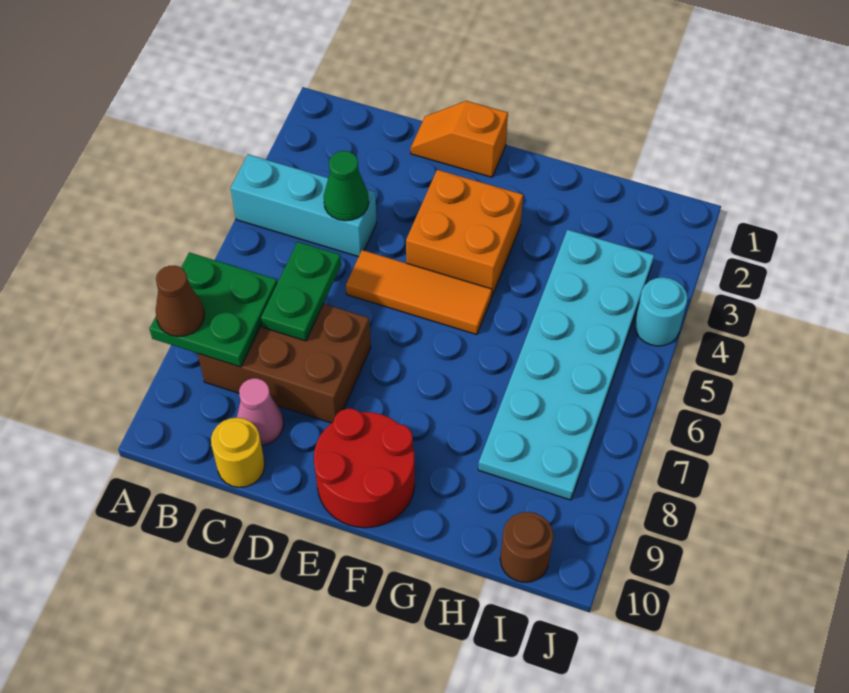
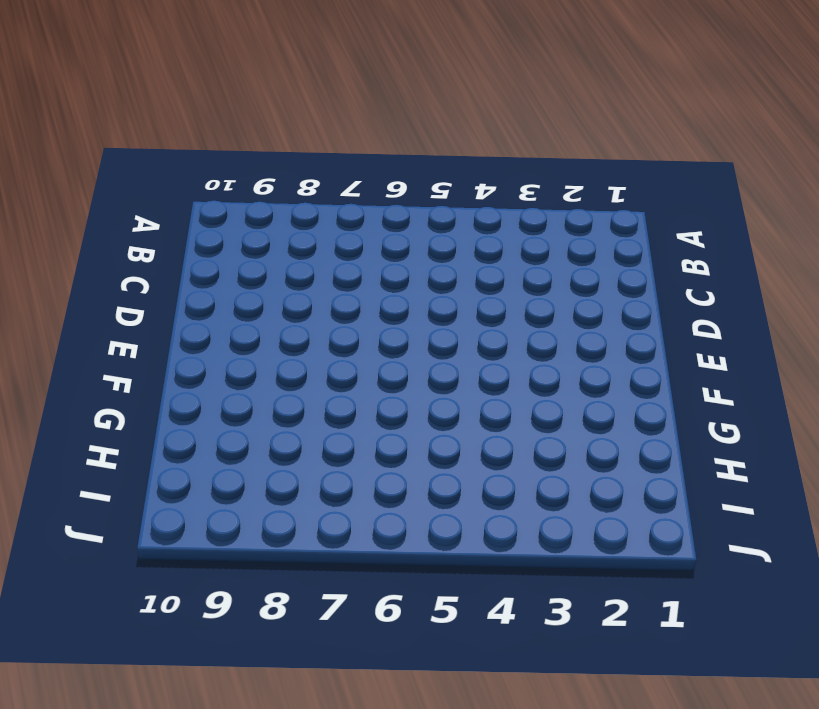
none -> cyan brick A4:C4 level 1
none -> brown brick B7:D8 level 1
none -> pink cone C9 level 1

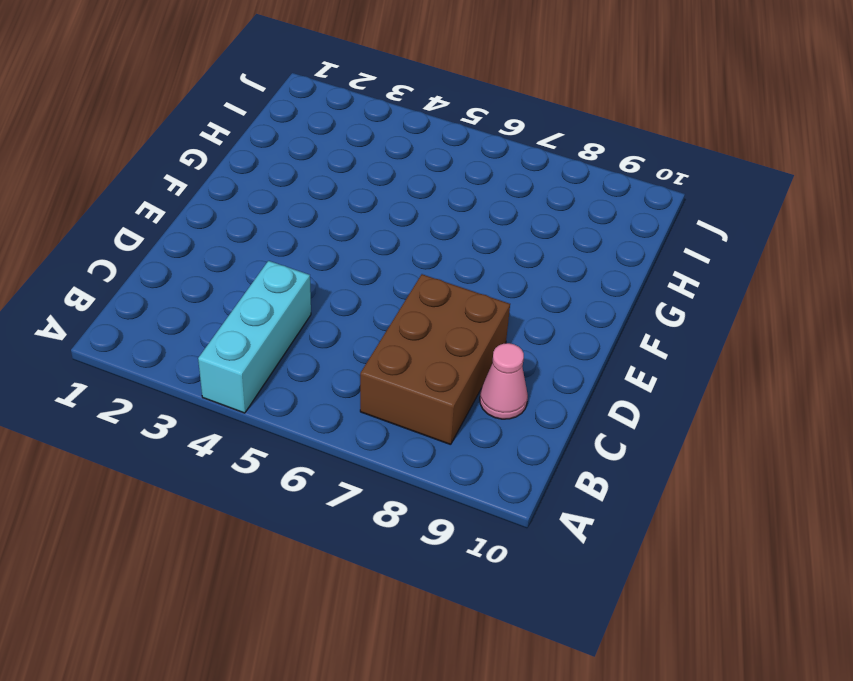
none -> yellow round brick C10 level 1
none -> orange slope D1:E1 level 1 top E
none -> orange tile D5:F5 level 1

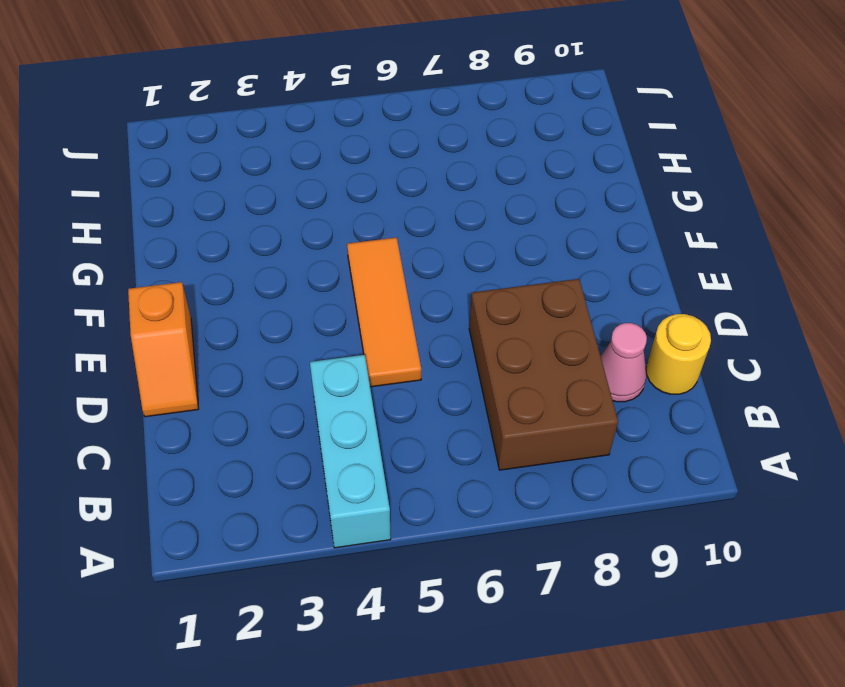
none -> orange brick E3:F4 level 1
none -> red round brick E9:F10 level 1
none -> cyan plate H3:I8 level 1

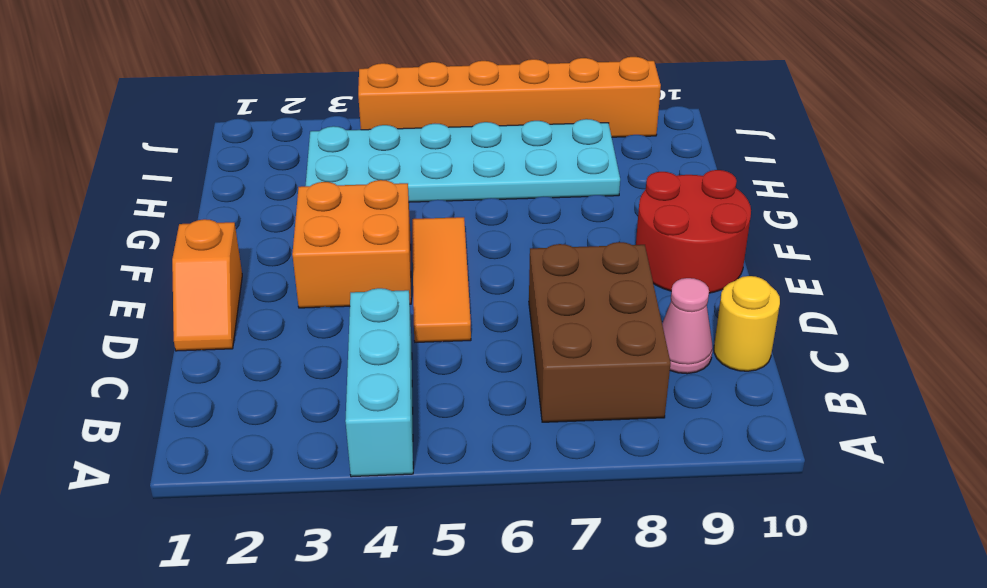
orange brick J4:J9 level 1 -> cyan round brick J4 level 1
none -> brown round brick I10 level 1
none -> green plate A7:B8 level 2
none -> green cone C4 level 2

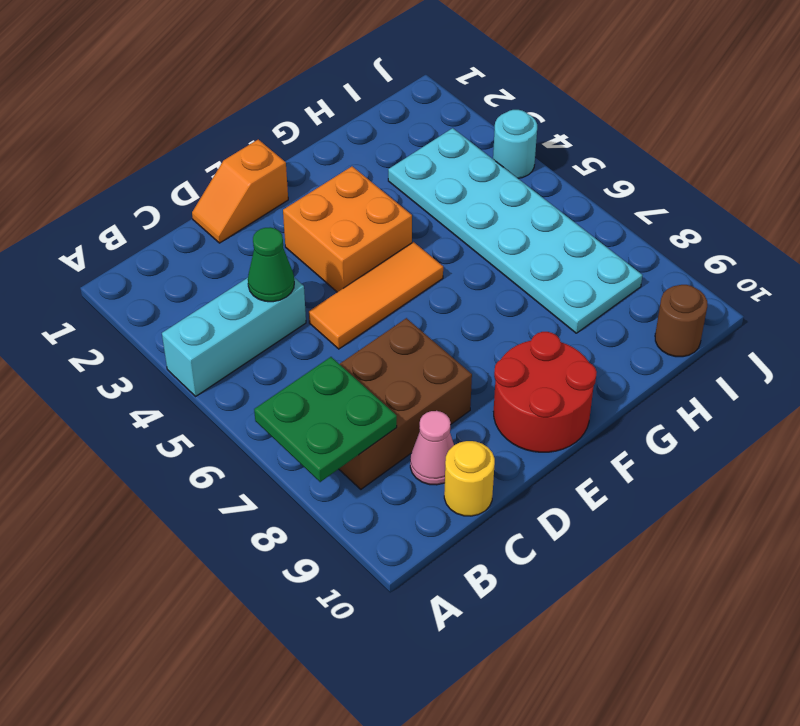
none -> green plate C6:C7 level 2
none -> brown cone A8 level 3

